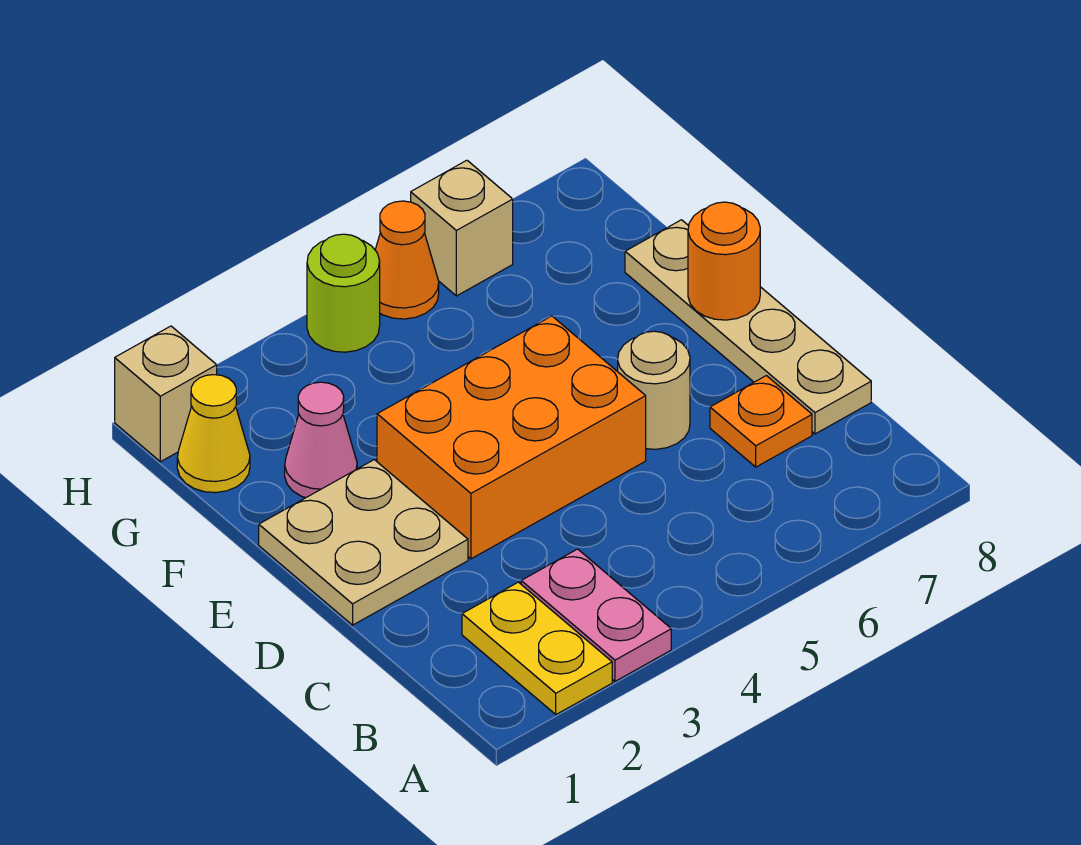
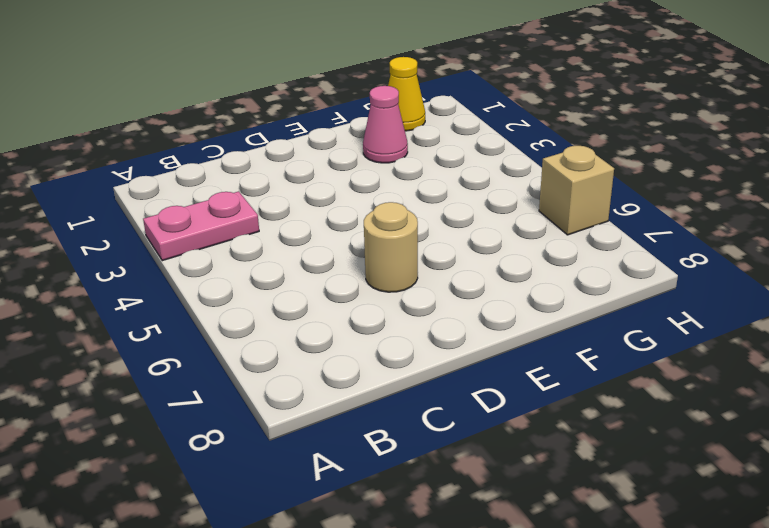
none -> yellow plate A2:B2 level 1
none -> orange plate C7 level 1
none -> tan plate C8:F8 level 1

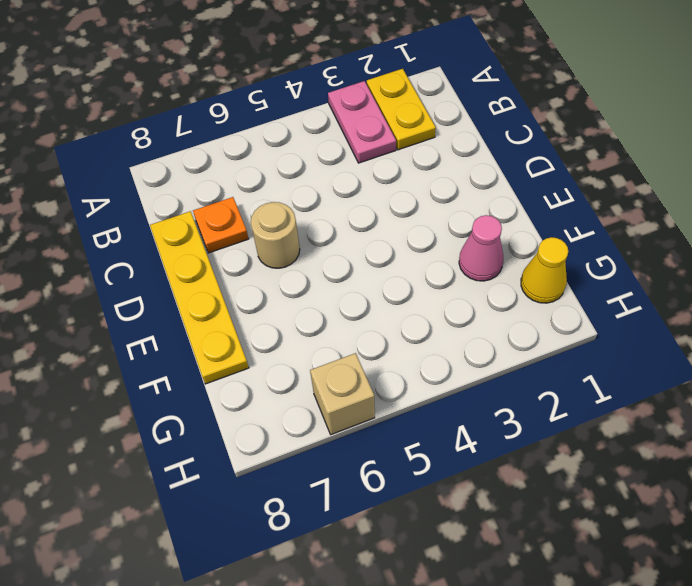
yellow plate C8:F8 level 1 -> tan plate C8:F8 level 1
none -> tan plate D1:E2 level 1
none -> orange brick D3:E5 level 1
none -> tan brick H1 level 1

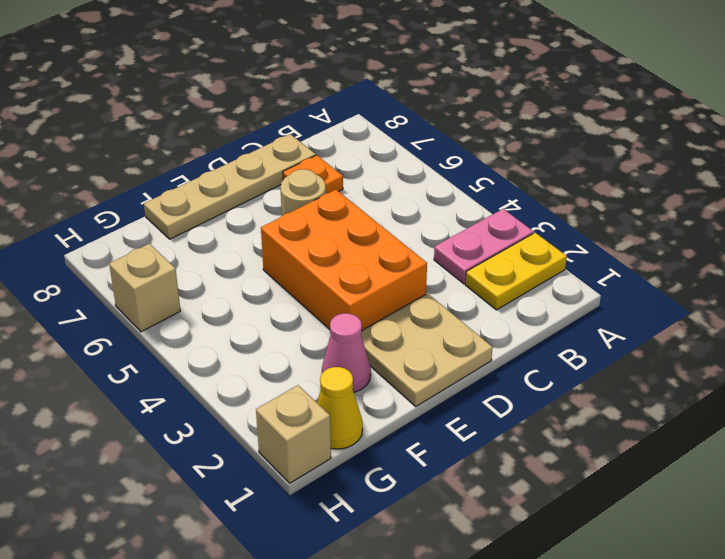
none -> lime round brick H4 level 1
none -> orange cone H5 level 1
none -> orange round brick E8 level 2

